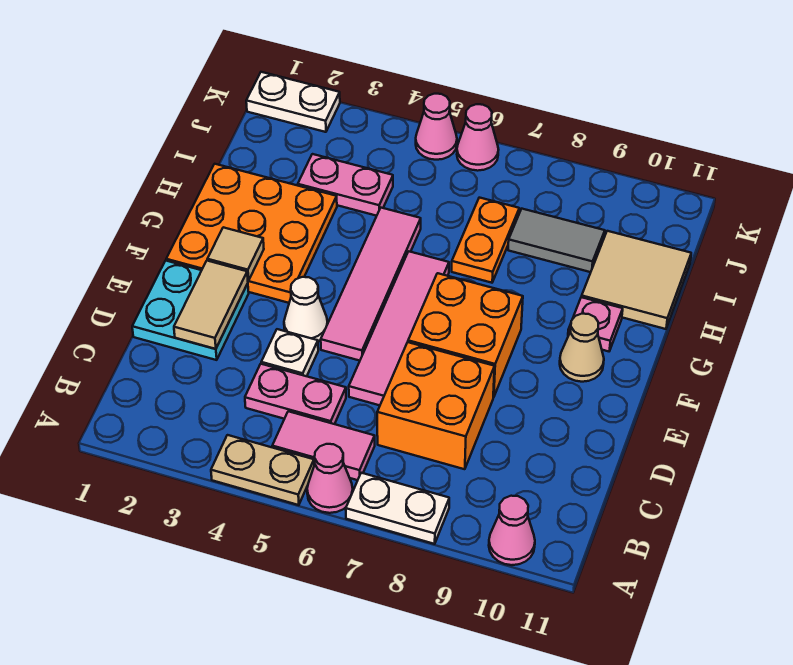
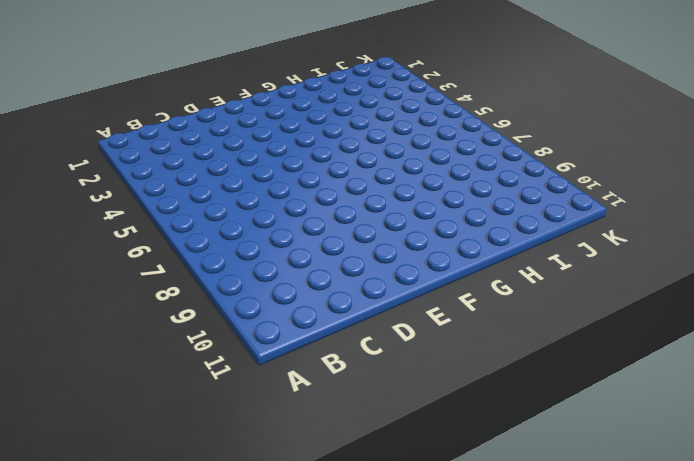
none -> tan plate A4:A5 level 1
none -> pink cone A6 level 1
none -> white plate A7:A8 level 1

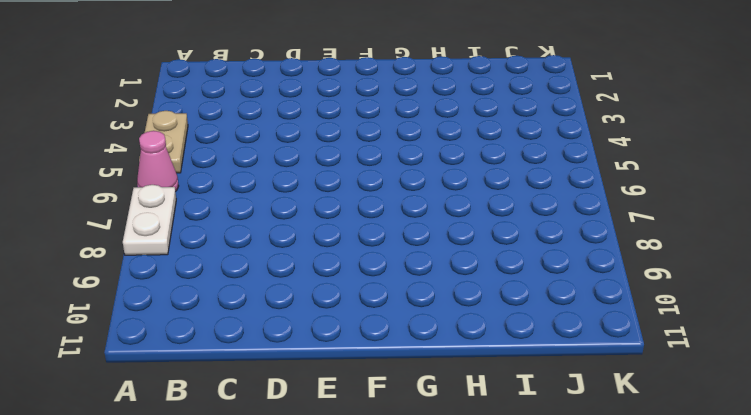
none -> pink cone A10 level 1
none -> pink tile B5:B6 level 1
none -> pink plate C4:C5 level 1

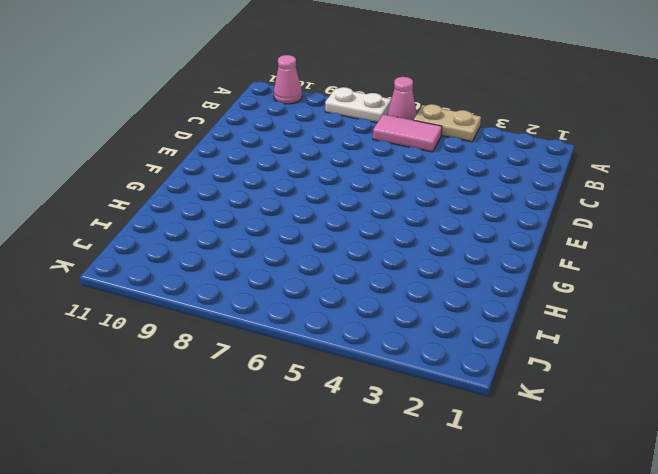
none -> pink plate C4:C5 level 1
none -> orange brick C7:D8 level 1
none -> cyan plate D1:E2 level 1

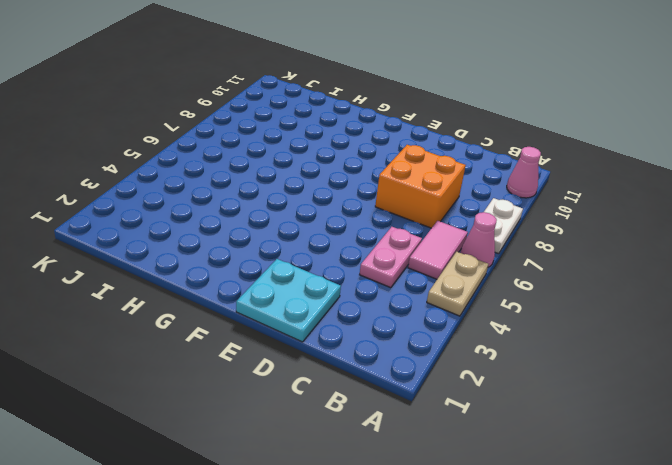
none -> white plate D4 level 1
none -> pink tile D6:G6 level 1
none -> white cone E4 level 1

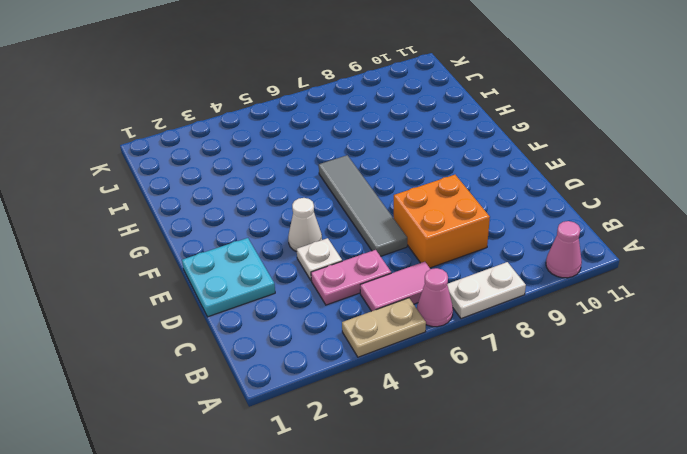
grey tile D6:G6 level 1 -> pink tile D6:G6 level 1
none -> pink tile E5:H5 level 1
none -> orange brick E7:F8 level 1
none -> orange plate F1:H3 level 1

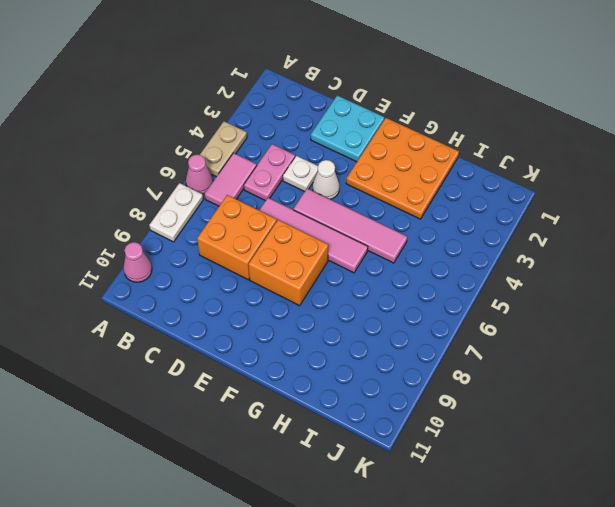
none -> tan cone F10 level 1
none -> pink plate G10 level 1
none -> orange plate H7:I7 level 1

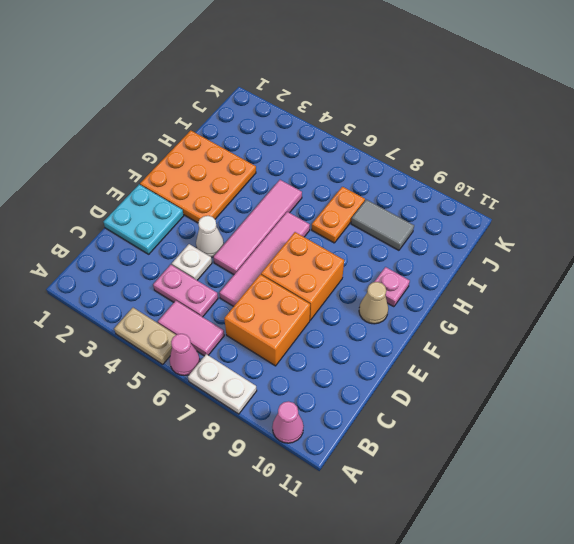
none -> tan tile H10:I11 level 1
none -> pink plate I3:I4 level 1
none -> white plate K1:K2 level 1

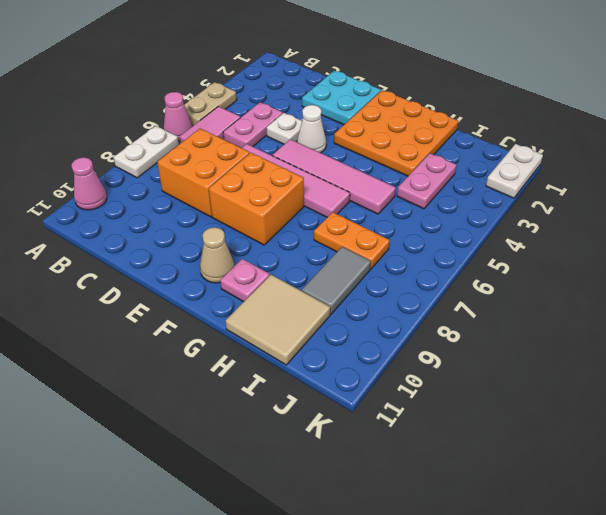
none -> pink cone K5 level 1
none -> pink cone K6 level 1
none -> tan tile D2:E2 level 2

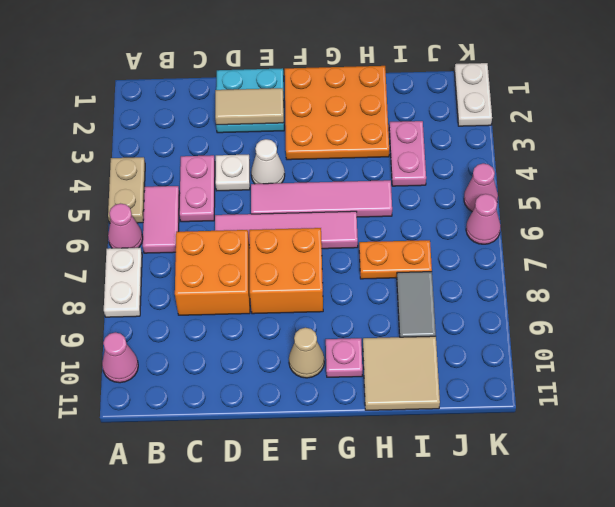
none -> tan tile F2 level 2

